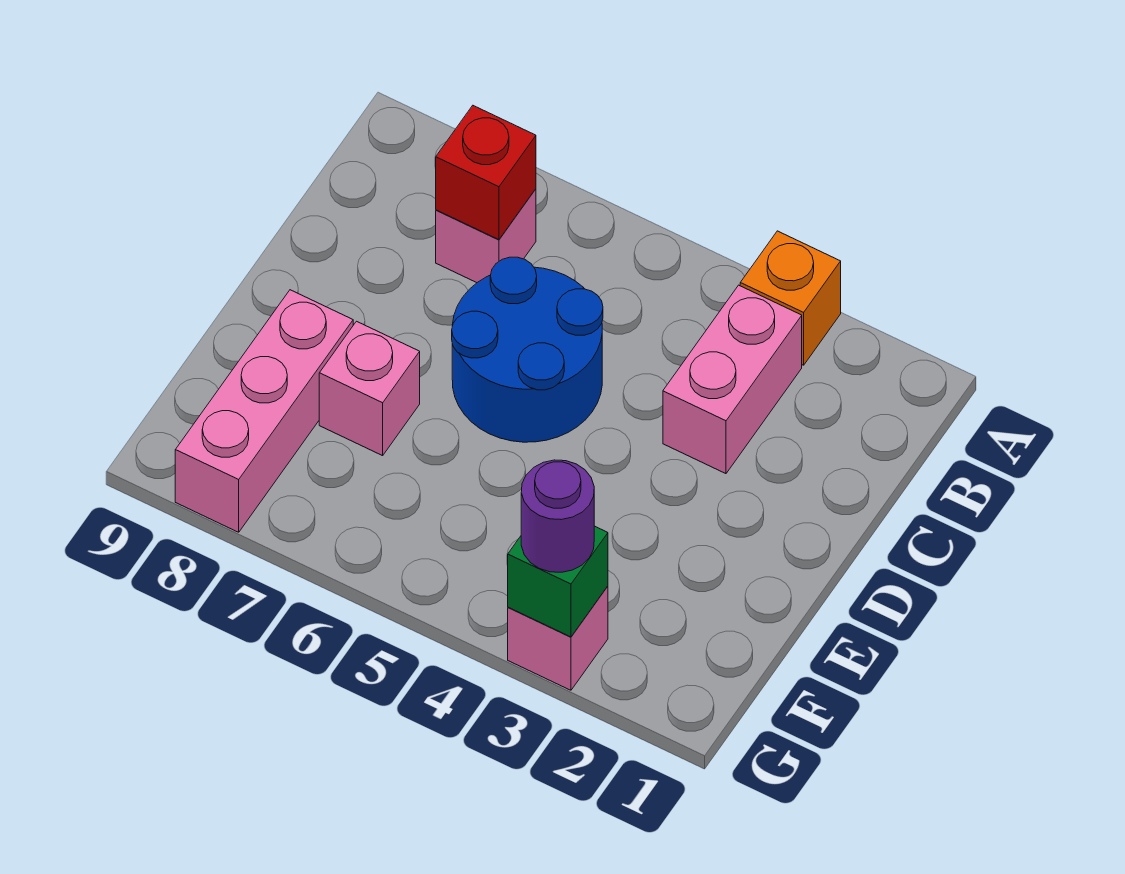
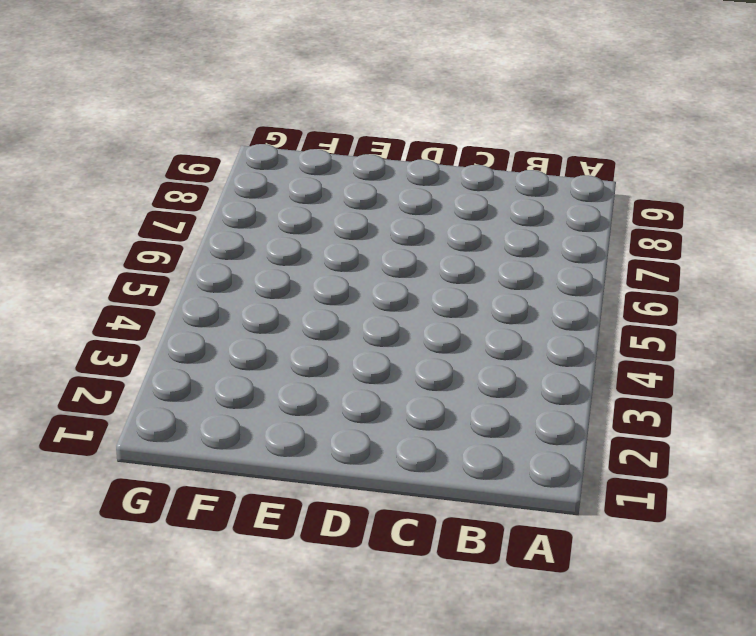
none -> orange brick A3 level 1
none -> pink brick B3:C3 level 1

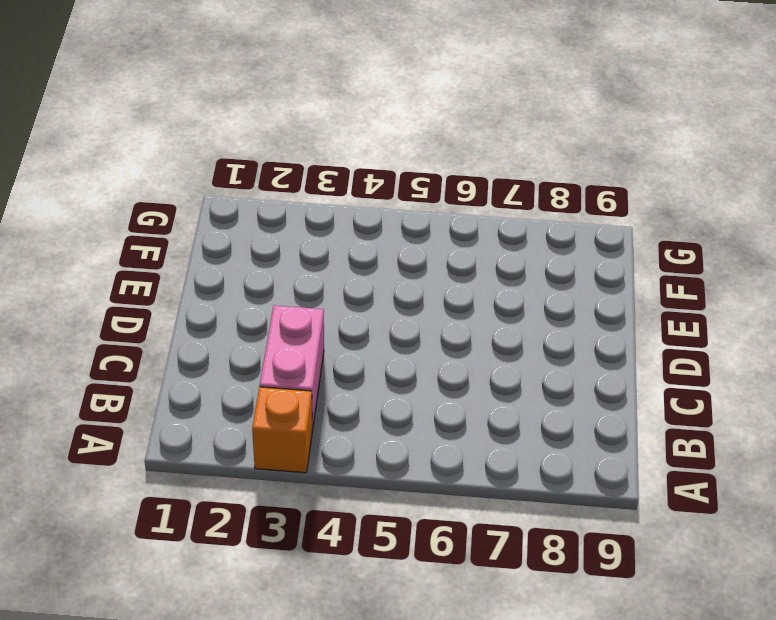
none -> pink brick B7 level 1
none -> blue round brick C5:D6 level 1

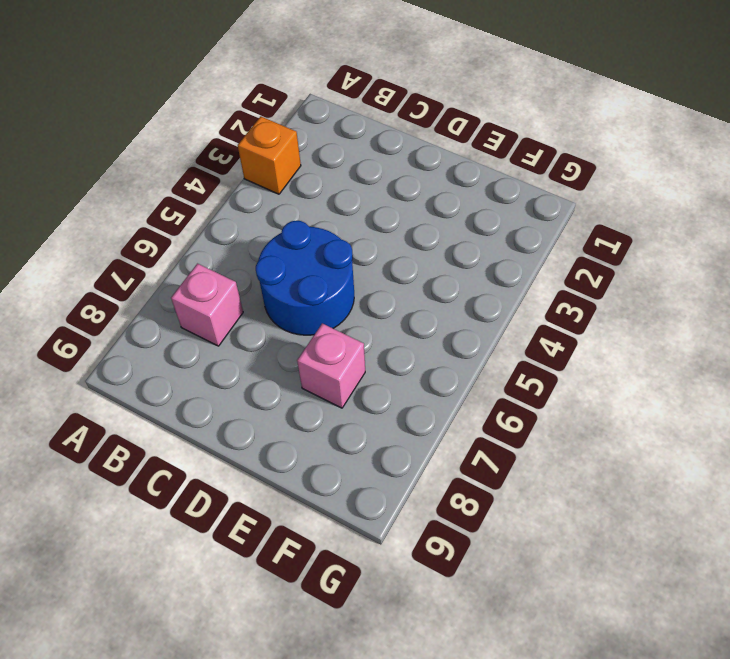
none -> pink brick B3:C3 level 1
none -> pink brick E8:G8 level 1

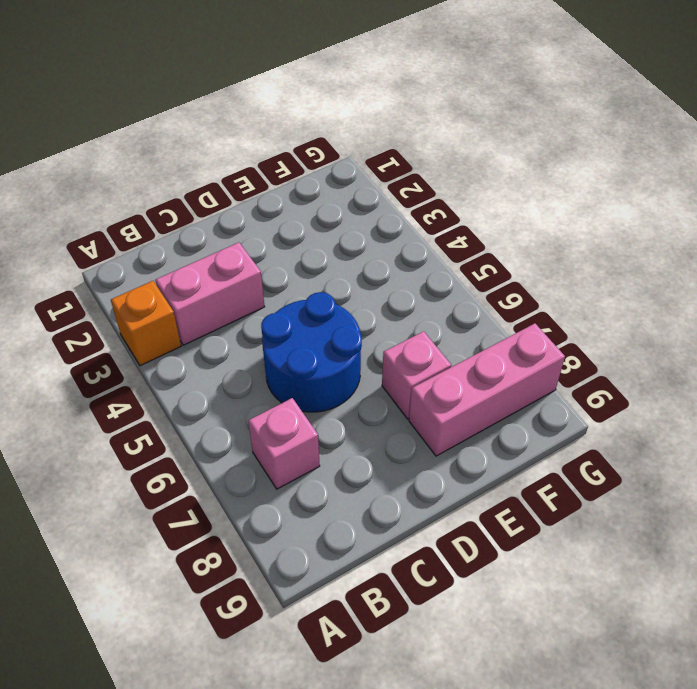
none -> pink brick G3 level 1
none -> red brick B7 level 2

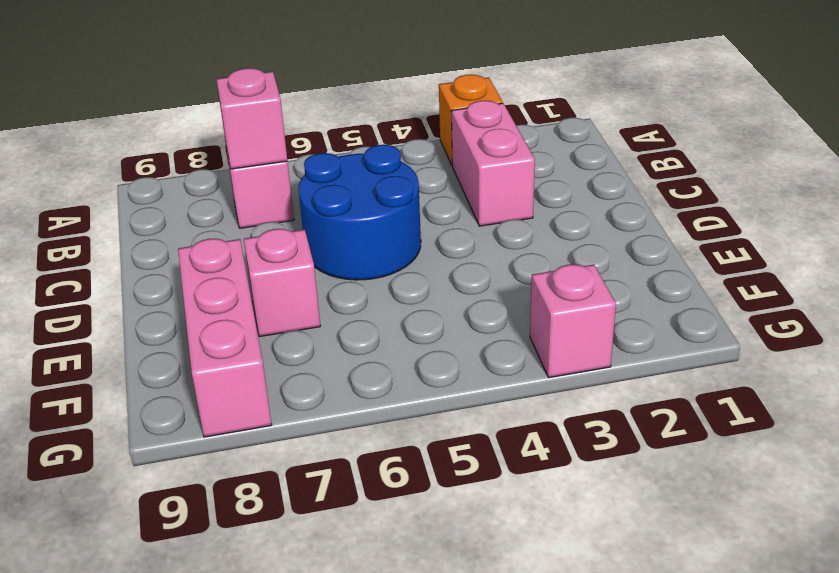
pink brick B7 level 2 -> red brick B7 level 2
none -> green brick G3 level 2
none -> purple round brick G3 level 3

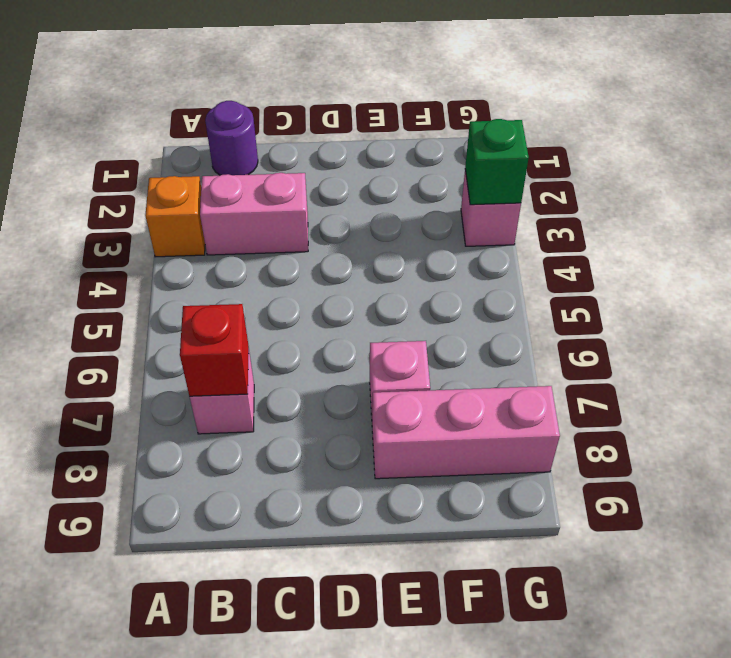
purple round brick B1 level 1 -> purple round brick G3 level 3
none -> blue round brick C5:D6 level 1

